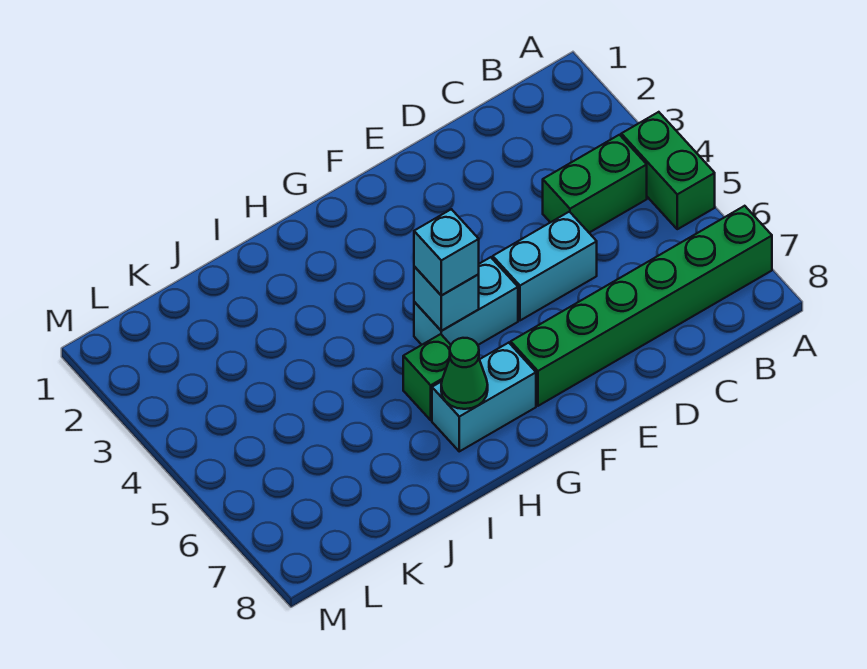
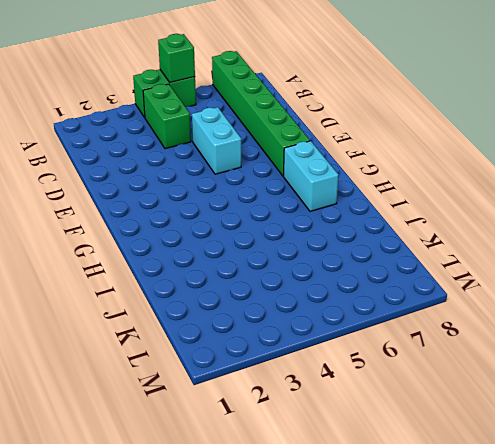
green brick A5 level 2 -> green brick H6 level 1
none -> cyan brick F5:G5 level 1
none -> cyan brick G5 level 2

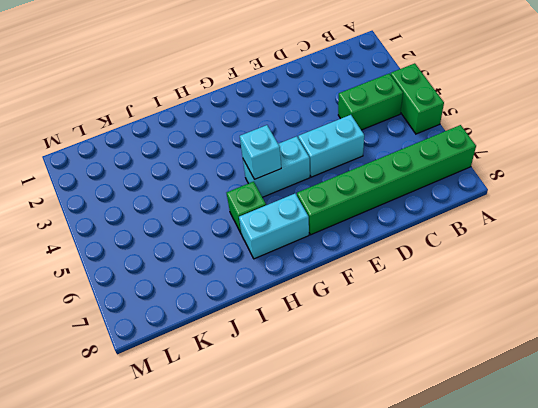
none -> green cone H7 level 2
none -> cyan brick G5 level 3

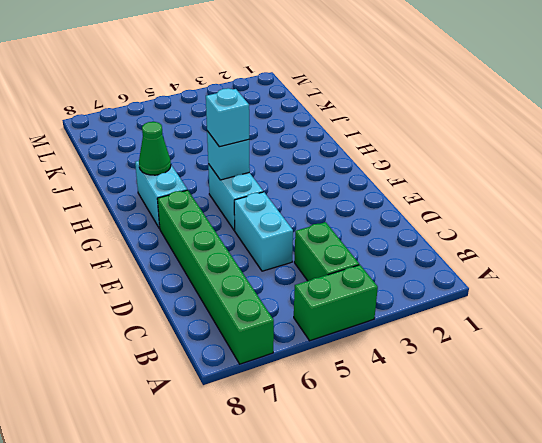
none -> green brick H6 level 1

